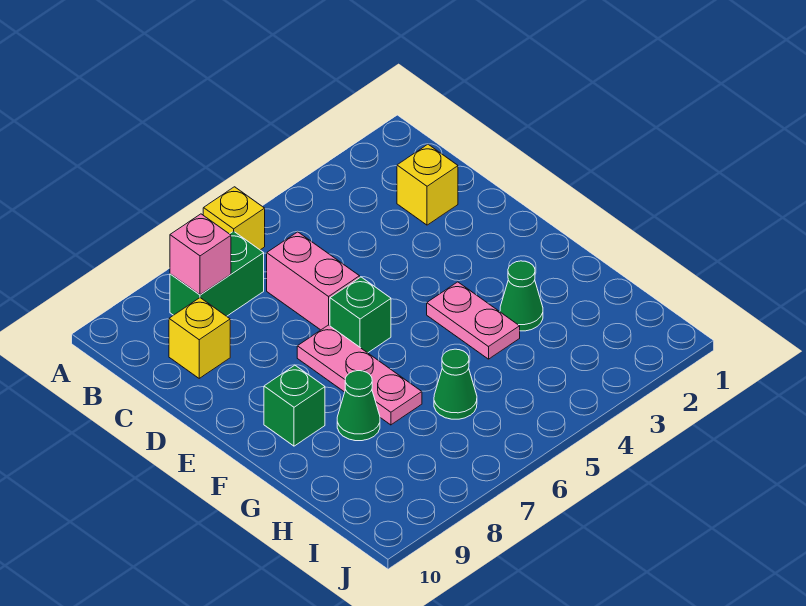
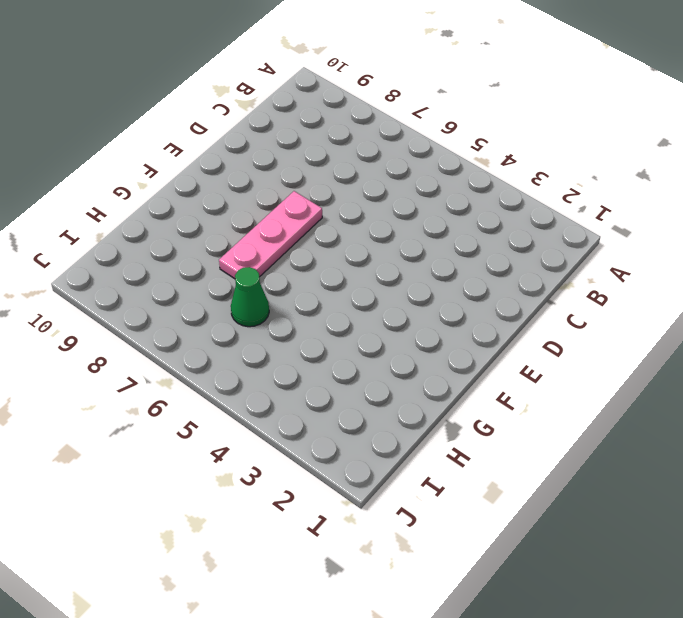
none -> yellow brick A6 level 1
none -> green brick B7:B8 level 1
none -> yellow brick C2 level 1

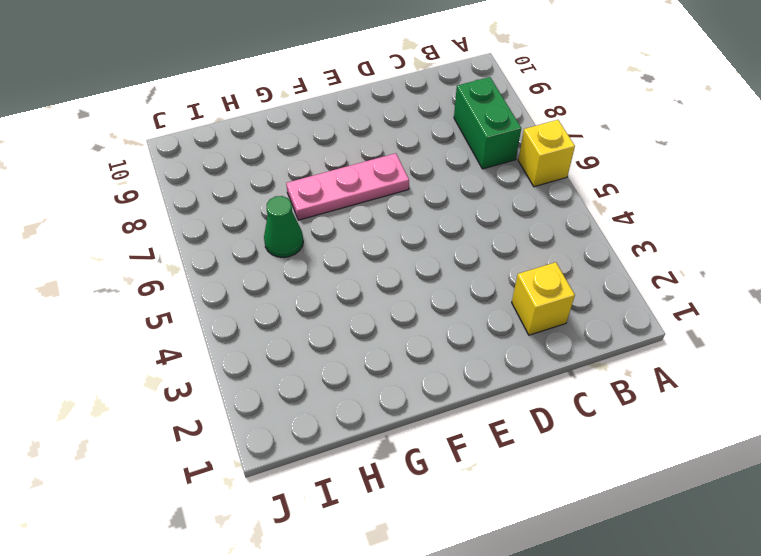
none -> pink brick C6:D6 level 1
none -> yellow brick C9 level 1
none -> green brick E6 level 1

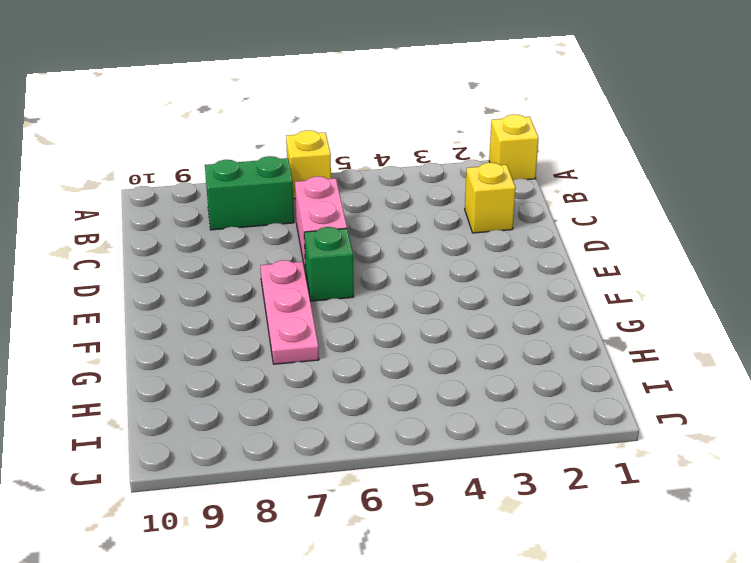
yellow brick A1 level 1 -> yellow brick C9 level 1
none -> pink plate F4:G4 level 1
none -> green brick F9 level 1
none -> green cone G3 level 1

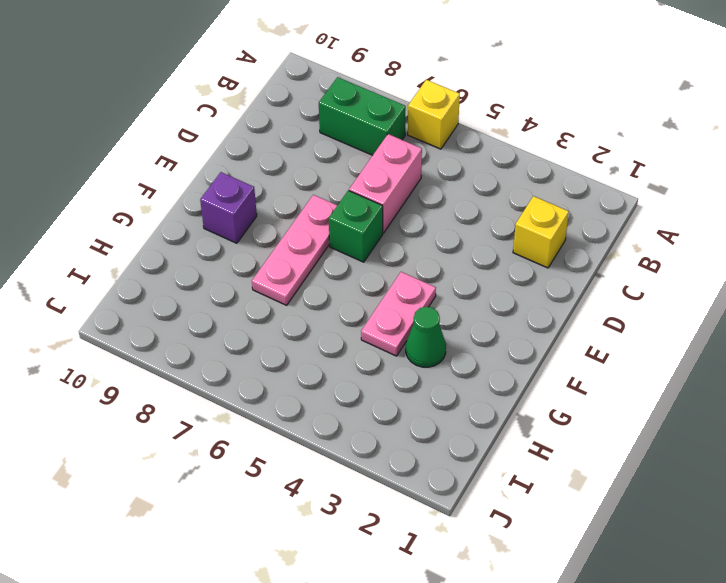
purple brick F9 level 1 -> green brick F9 level 1
none -> yellow brick C9 level 1
none -> green cone G8 level 1
none -> green cone H6 level 1

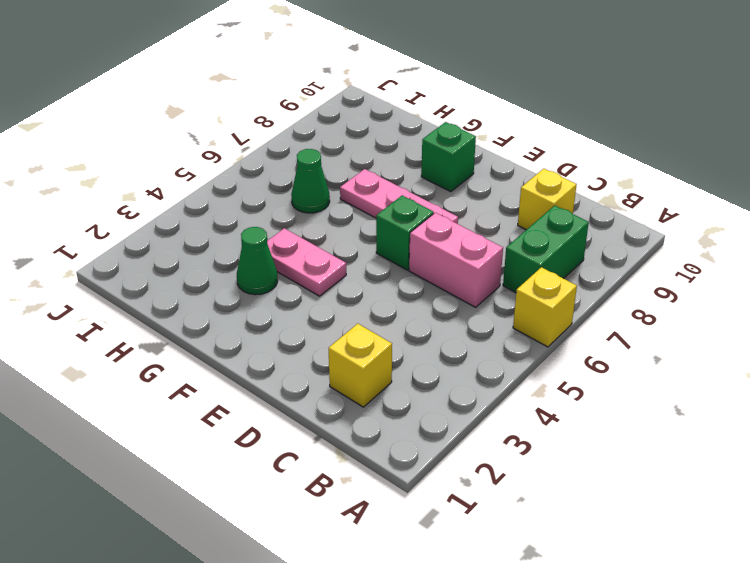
none -> green cone G8 level 1
none -> pink brick B8 level 2

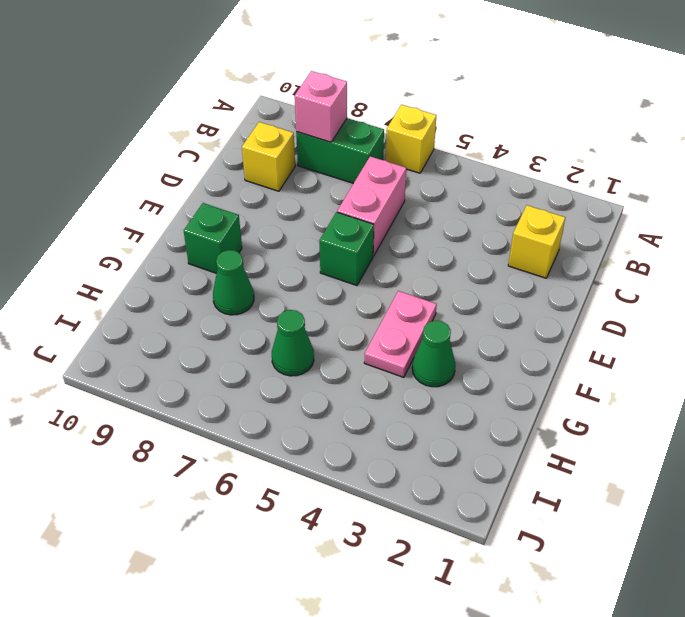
none -> pink plate E7:G7 level 1

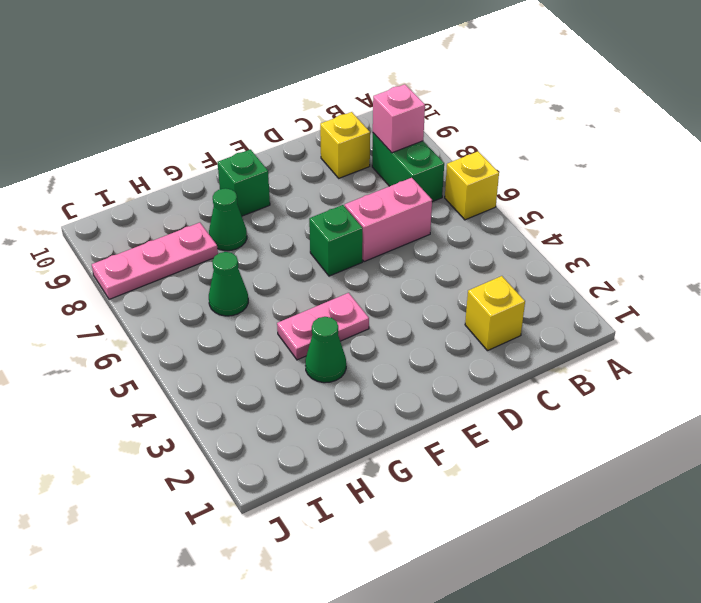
pink plate H8:J8 level 1 -> pink plate E7:G7 level 1

